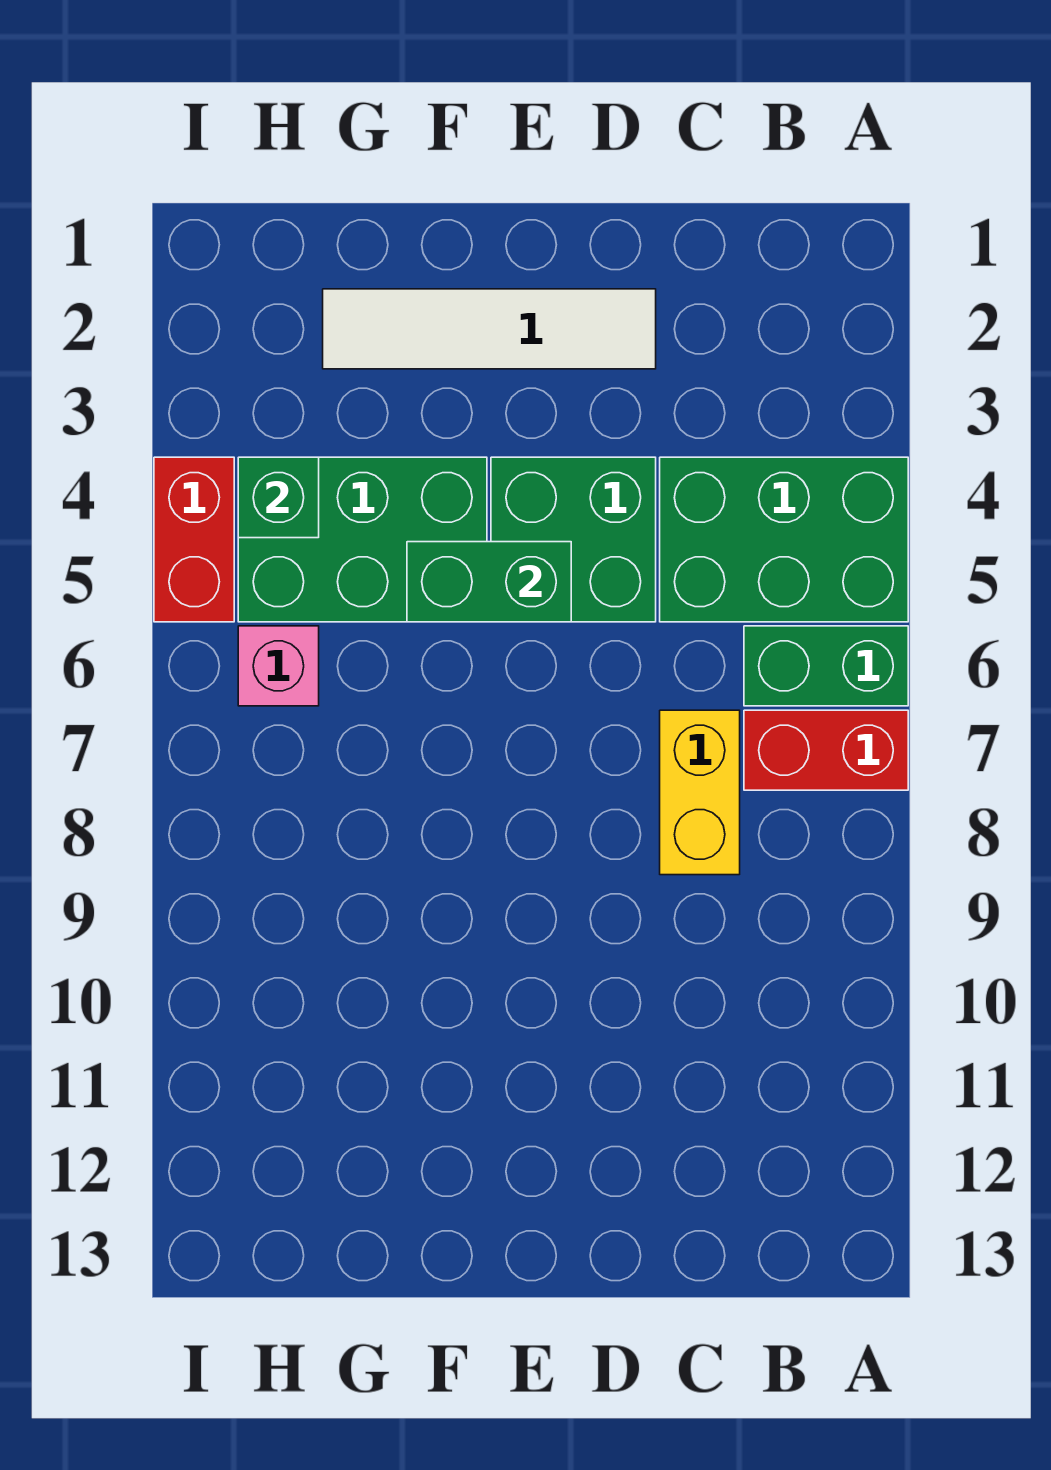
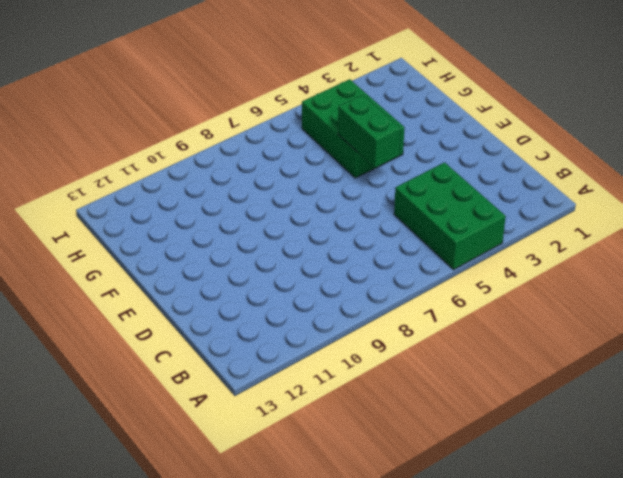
none -> green brick A6:B6 level 1
none -> red brick A7:B7 level 1

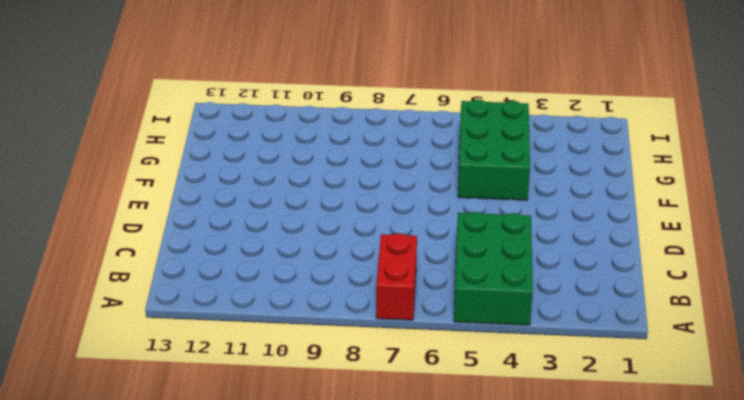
none -> green brick A6:B6 level 1
none -> yellow brick C7:C8 level 1

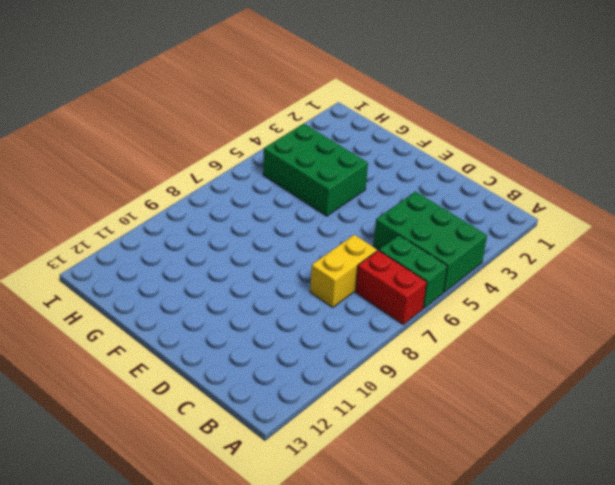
none -> white tile D2:G2 level 1
none -> green brick D4:E5 level 1

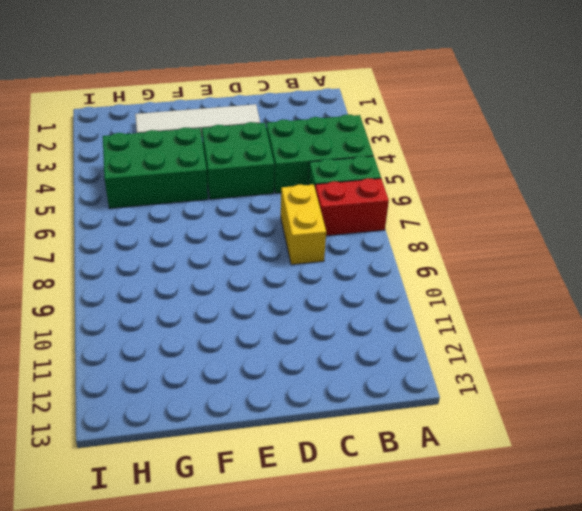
none -> pink brick H6 level 1
none -> red brick I4:I5 level 1

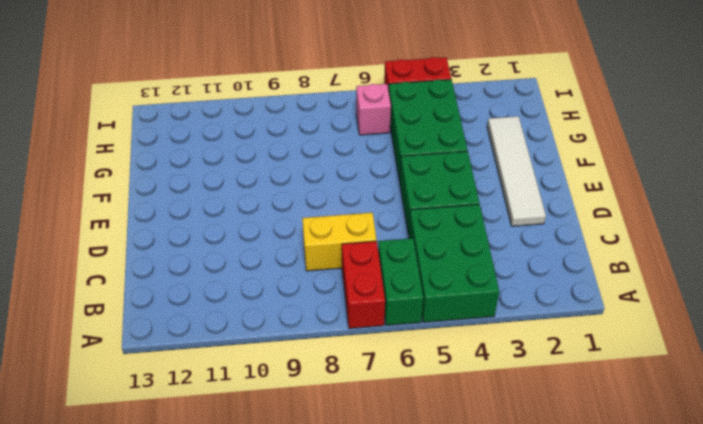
none -> green brick E5:F5 level 2
none -> green brick H4 level 2

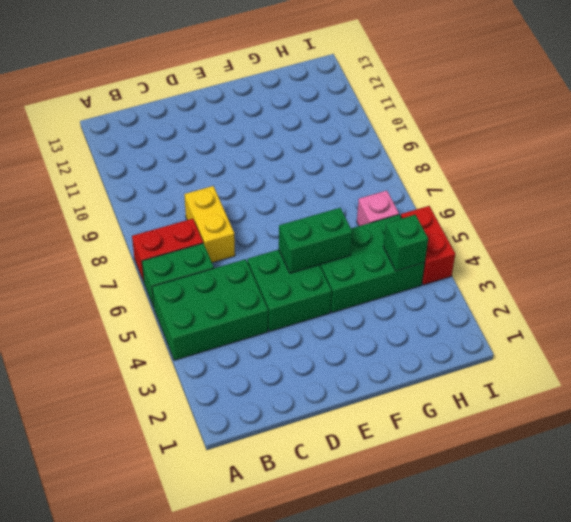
none -> white tile D2:G2 level 1

